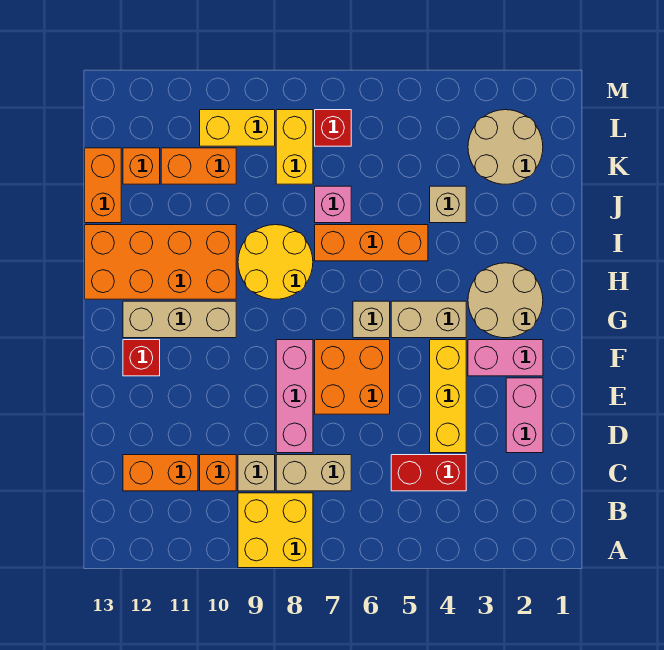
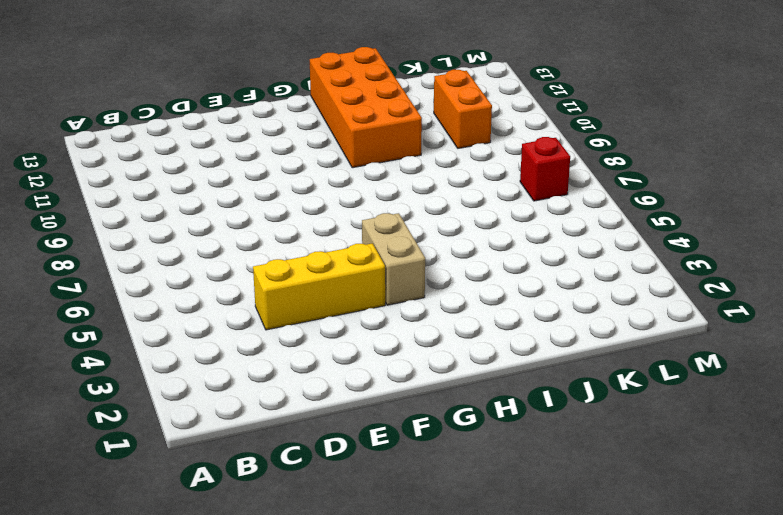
none -> yellow brick A8:B9 level 1
none -> red brick C4:C5 level 1
none -> tan brick C7:C8 level 1

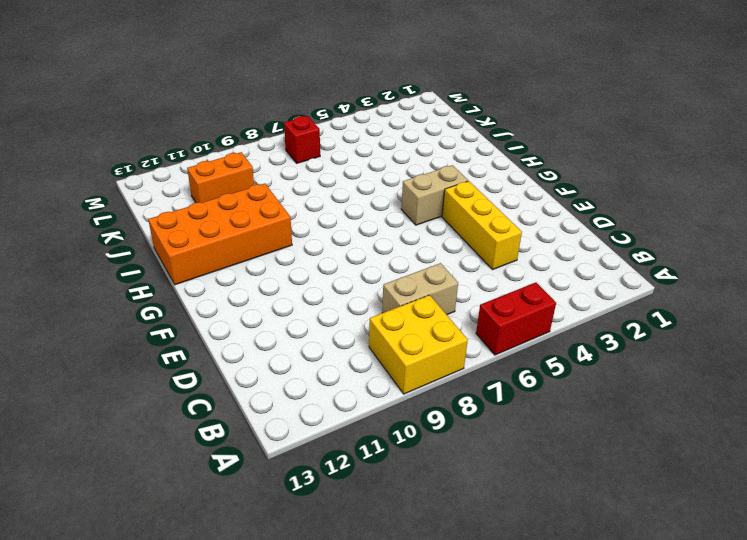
red brick A5:A6 level 1 -> red brick C4:C5 level 1
none -> tan brick C9 level 1
none -> orange brick C10 level 1
none -> orange brick C11:C12 level 1

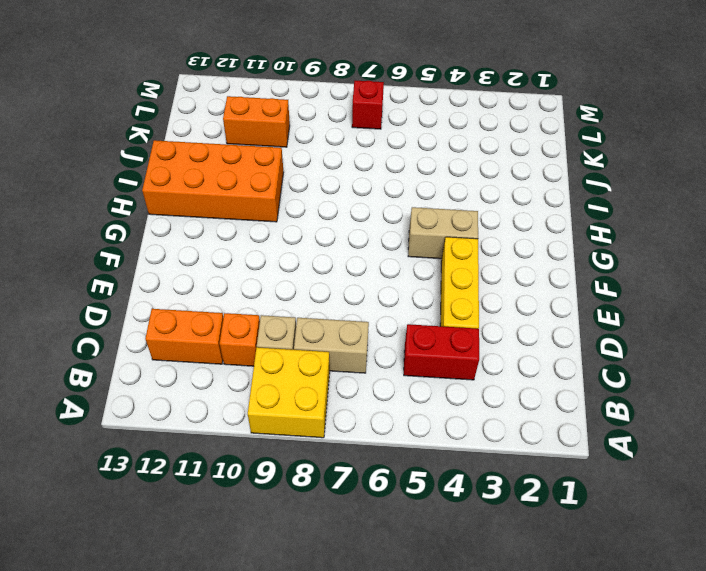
none -> pink brick D2:E2 level 1
none -> pink brick D8:F8 level 1
none -> orange brick E6:F7 level 1

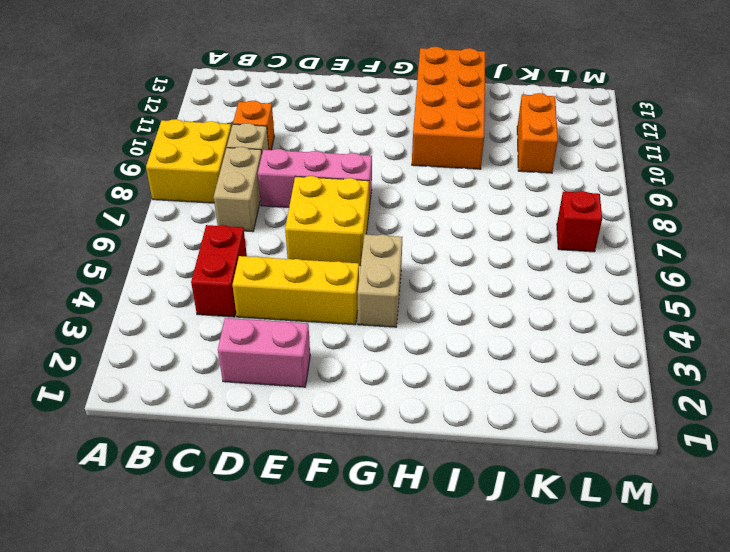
yellow brick E6:F7 level 1 -> orange brick E6:F7 level 1
none -> orange brick C11:C12 level 1
none -> pink brick F2:F3 level 1
none -> red brick F12 level 1

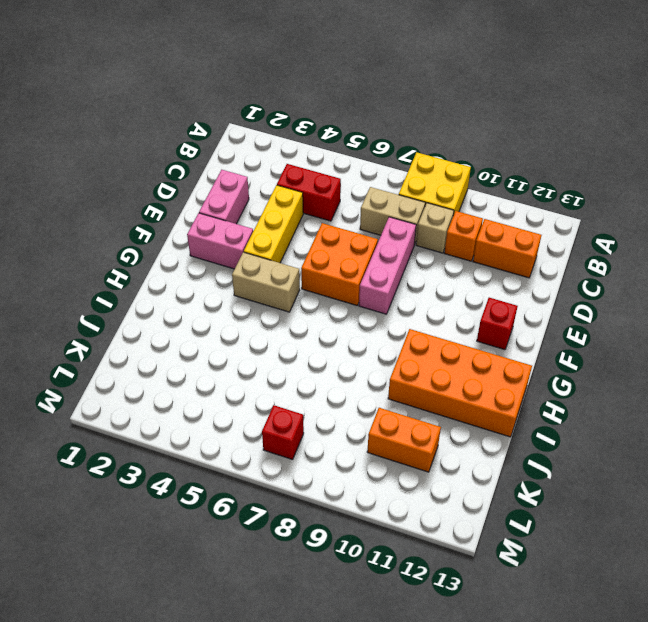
none -> tan round brick G2:H3 level 1
none -> tan brick G6 level 1
none -> tan brick G10:G12 level 1

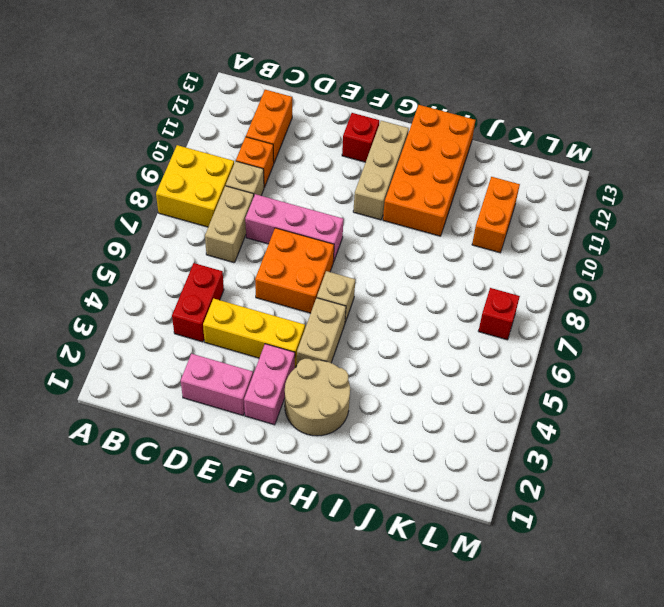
none -> yellow round brick H8:I9 level 1
none -> orange brick I5:I7 level 1
none -> tan brick J4 level 1

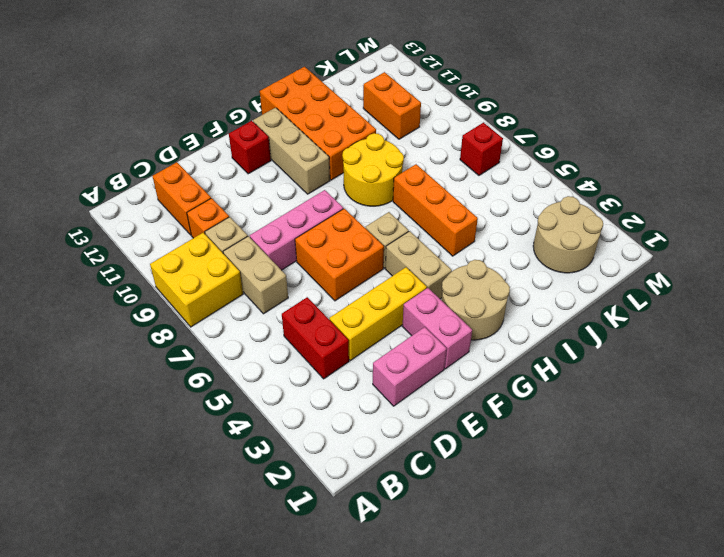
none -> tan brick J4 level 1
none -> pink brick J7 level 1
none -> orange brick J13:K13 level 1

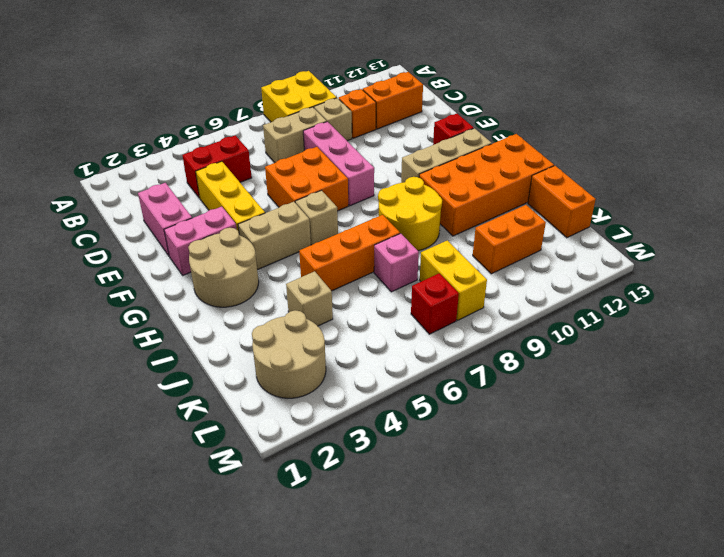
none -> orange brick K12 level 1
none -> yellow brick L9:L10 level 1

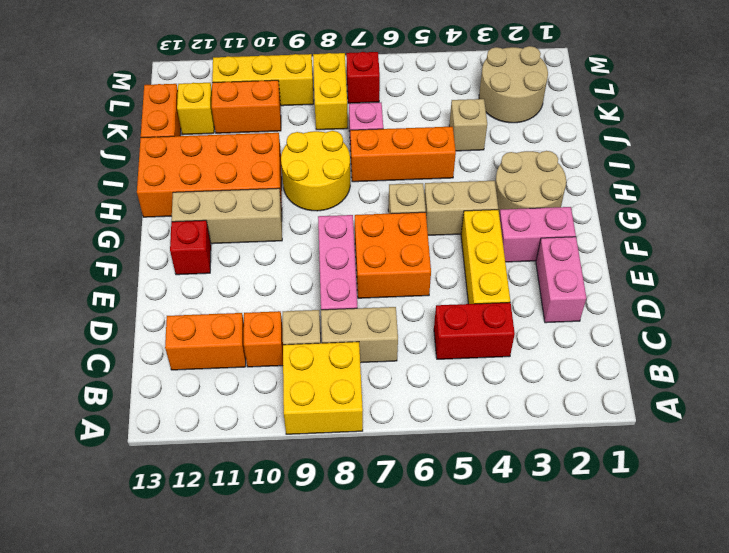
yellow brick K12 level 1 -> orange brick K12 level 1
yellow brick L9:L11 level 1 -> yellow brick L9:L10 level 1

